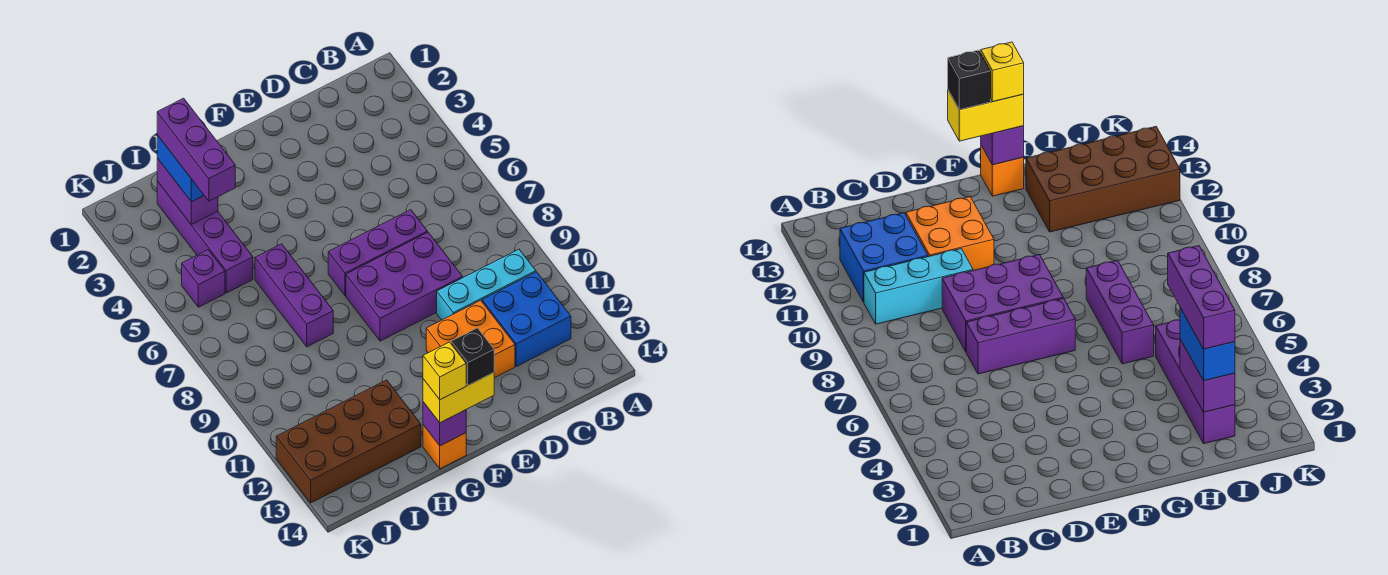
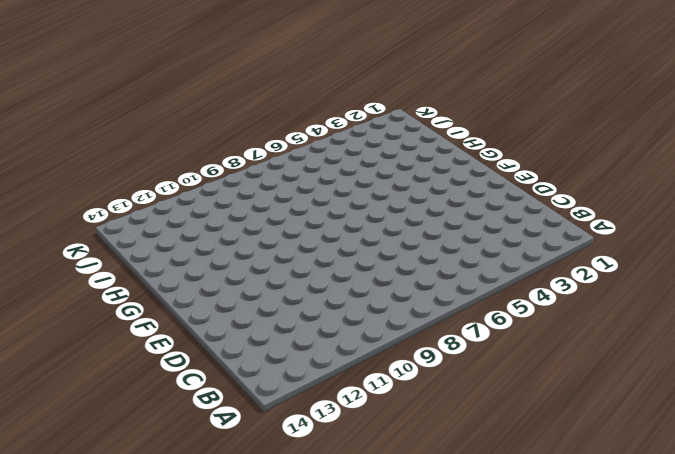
none -> cyan brick B10:D10 level 1
none -> blue brick B11:C12 level 1
none -> purple brick D7:F7 level 1

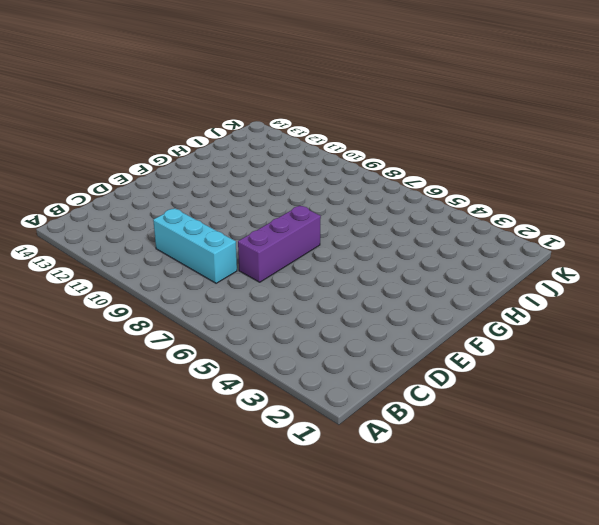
cyan brick C8:C10 level 1 -> cyan brick B10:D10 level 1
none -> blue brick B11:C12 level 1
none -> purple brick D8:F9 level 1
none -> orange brick D11:E12 level 1

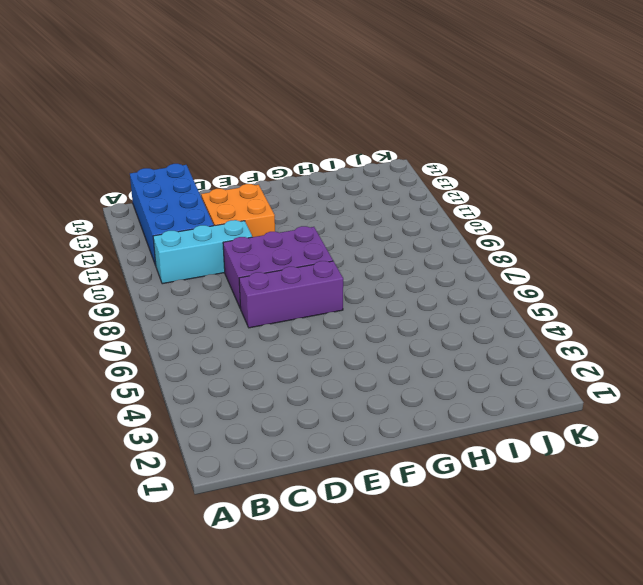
blue brick B11:C14 level 1 -> blue brick B11:C12 level 1
none -> orange brick G14 level 1
none -> purple brick H6:H8 level 1
none -> brown brick H12:K13 level 1

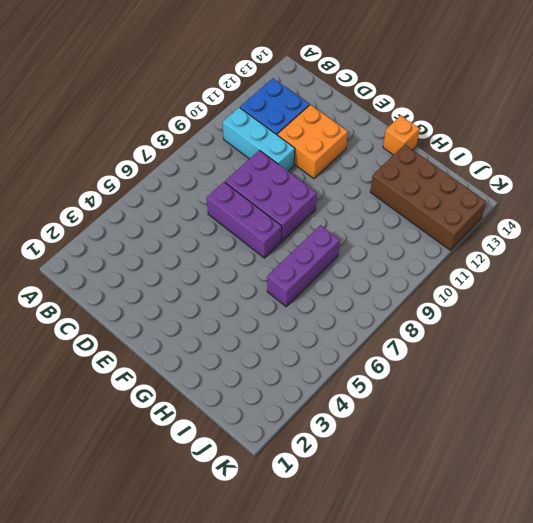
none -> purple brick I2:I5 level 1
none -> purple brick J5 level 1
none -> purple brick G14 level 2

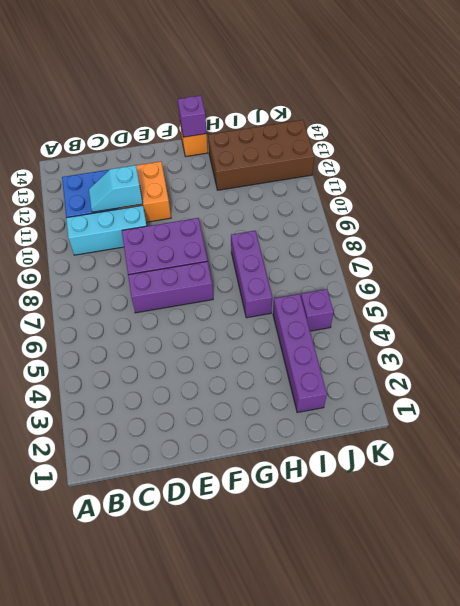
cyan slope C11:D11 level 2 top D -> none
none -> purple brick I2:I3 level 2
none -> yellow brick F14:G14 level 3
none -> blue brick I2:I3 level 3

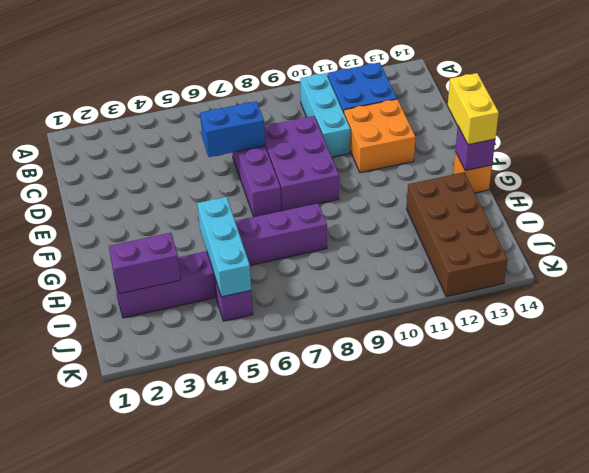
blue brick D6:D7 level 2 -> blue brick I2:I3 level 3
cyan brick H5:J5 level 2 -> none
none -> black brick F14 level 4
none -> yellow brick G14 level 4
none -> purple brick I2:I4 level 4

